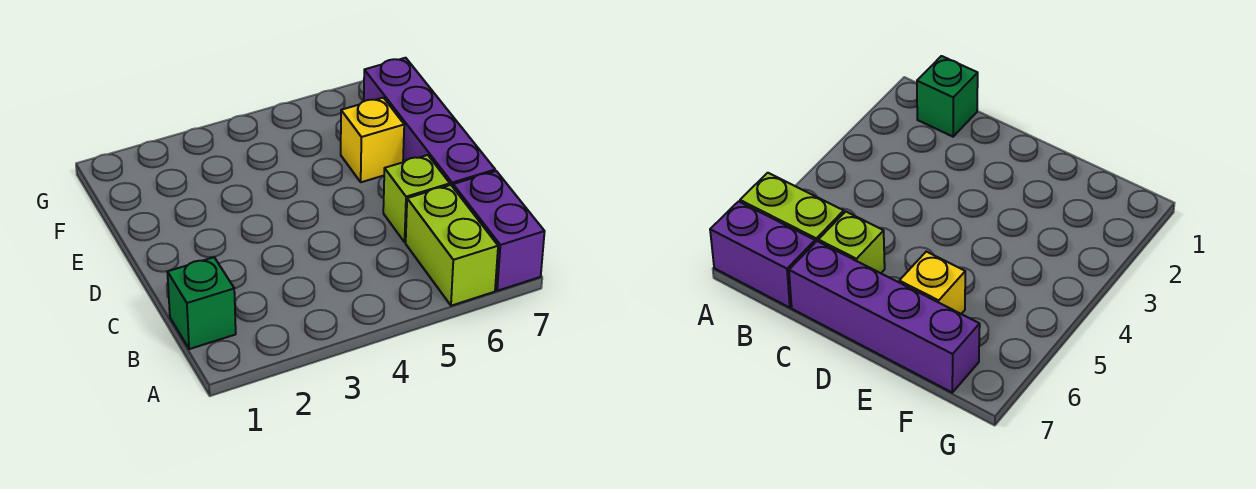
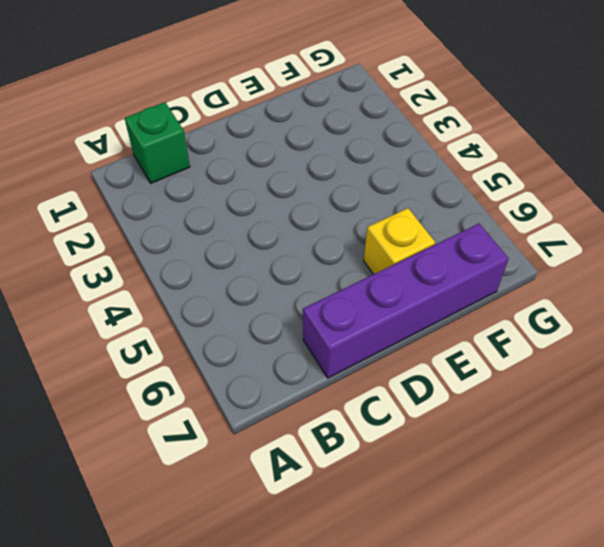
none -> lime brick A6:B6 level 1
none -> purple brick A7:B7 level 1

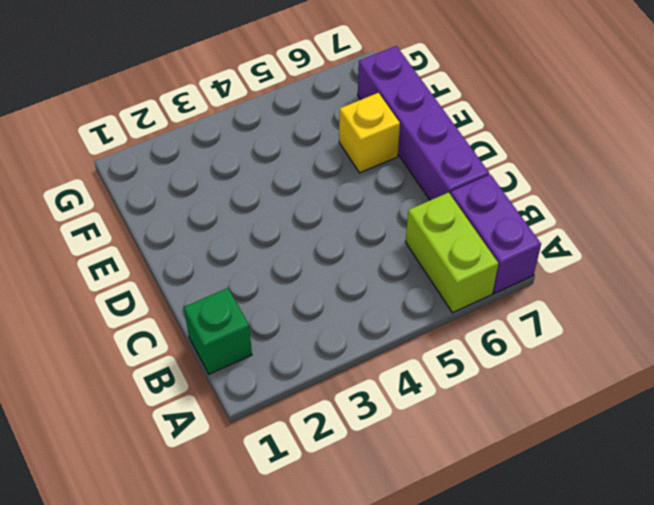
none -> lime brick C6 level 1

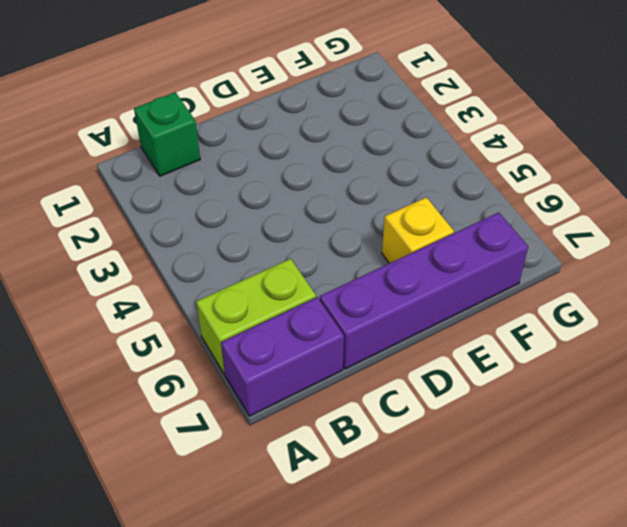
none -> lime brick C6 level 1

